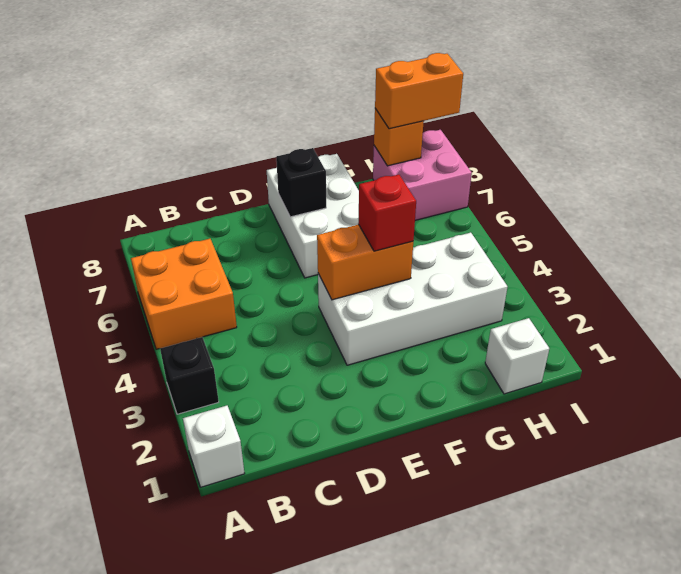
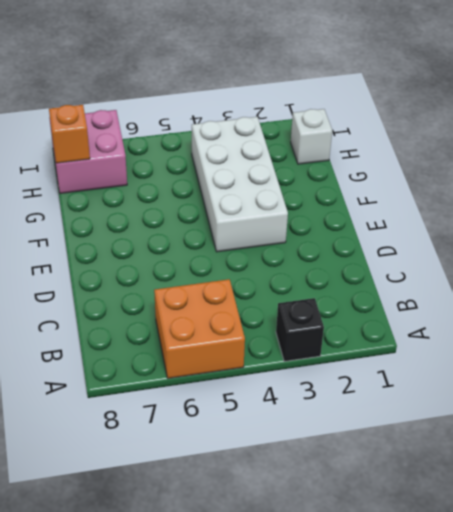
none -> white brick A1 level 1
none -> white brick E6:F8 level 1
none -> orange brick E4:F4 level 2

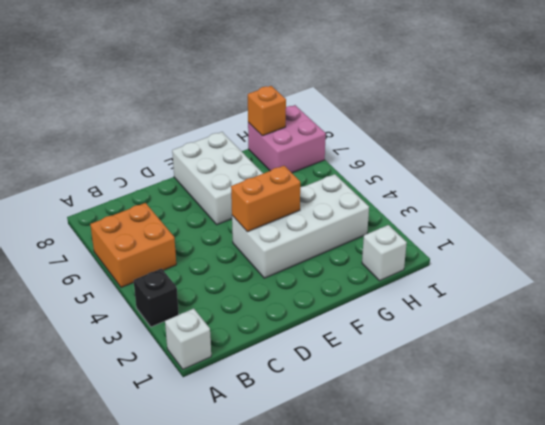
none -> black brick E7 level 2
none -> red brick F4 level 3
none -> orange brick H8:I8 level 3

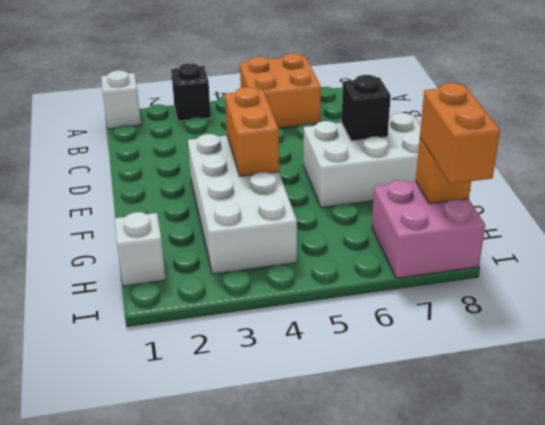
none -> red brick F4 level 3

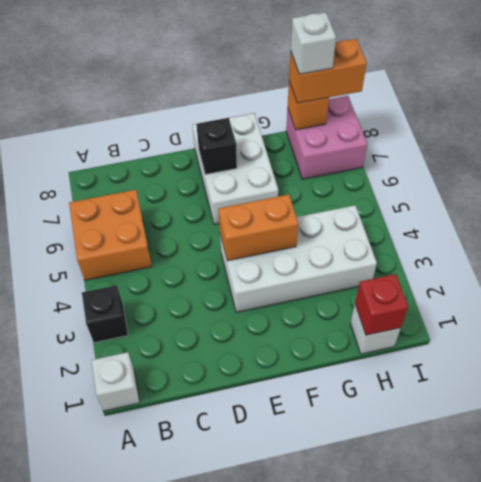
red brick H1 level 2 -> red brick F4 level 3
white brick H8 level 4 -> none

